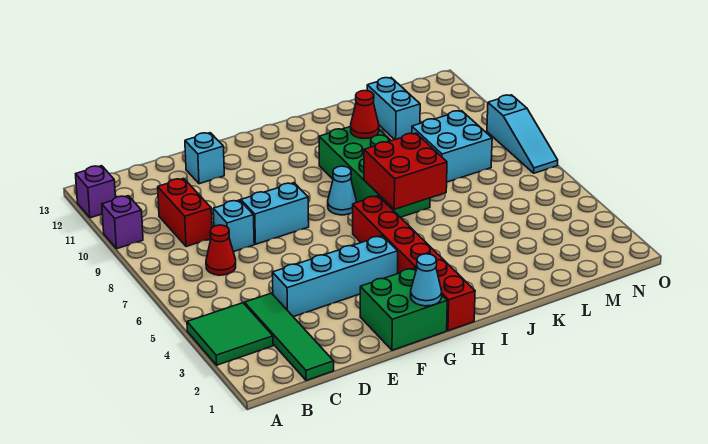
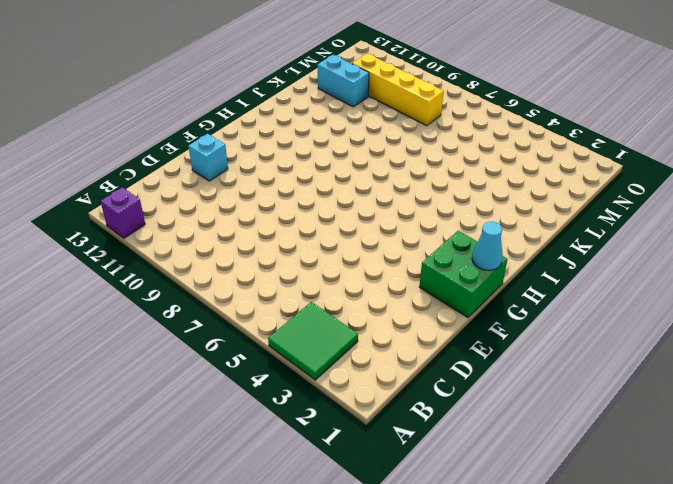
yellow brick M8:M11 level 1 -> cyan brick L8:M9 level 1
none -> purple brick A10 level 1
none -> green tile C1:C4 level 1
none -> red cone C7 level 1

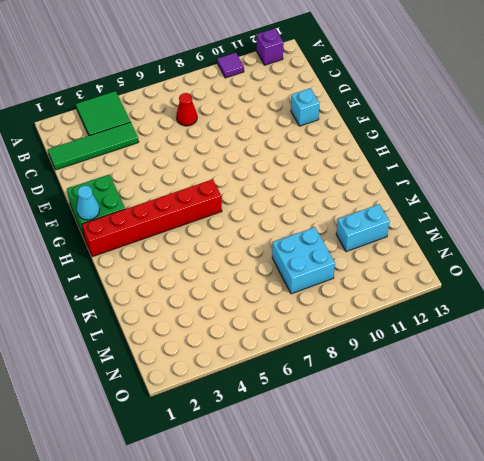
purple tile A10 level 1 -> purple brick A10 level 1
none -> red brick C9:C10 level 1
none -> cyan brick D4:G4 level 1
none -> cyan brick D8 level 1

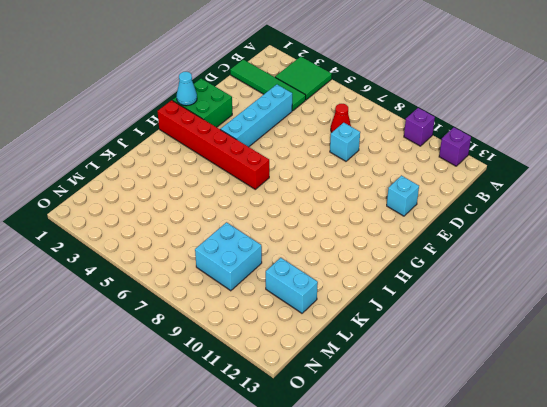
none -> red brick C9:C10 level 1
none -> cyan brick E8:F8 level 1
none -> cyan cone H8 level 1

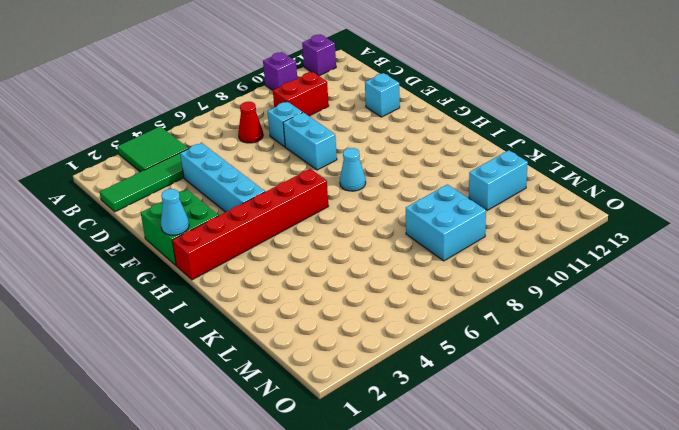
none -> green brick I7:J10 level 1
none -> cyan slope O7:O9 level 1 top 9
none -> red brick I6:J7 level 2

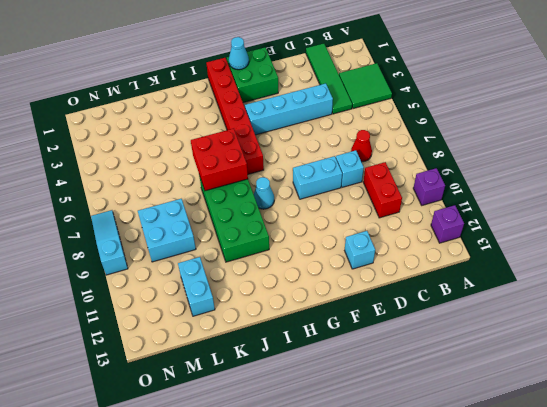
none -> red cone J10 level 2

